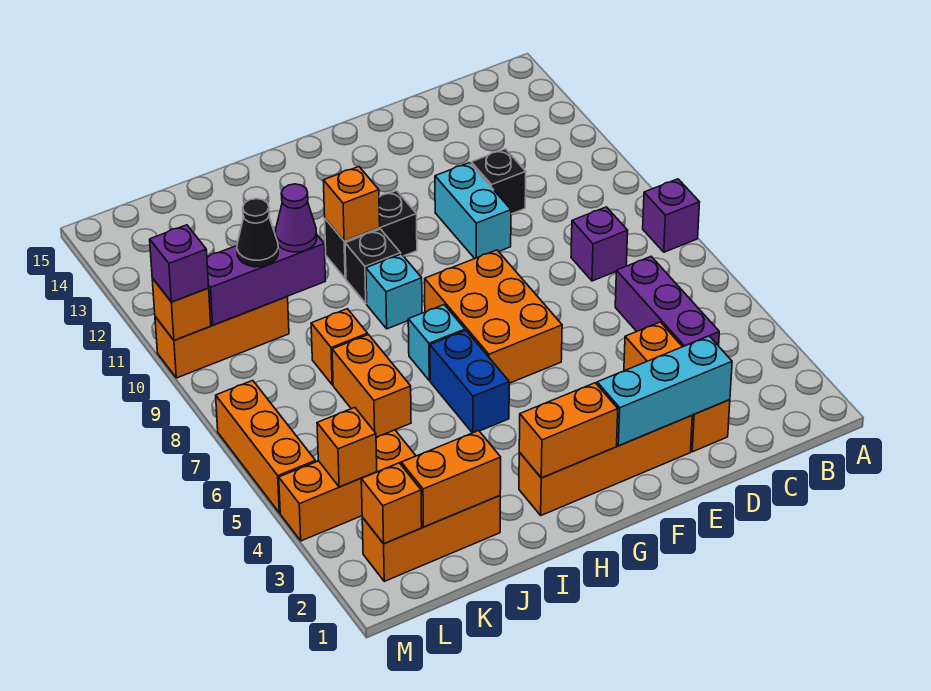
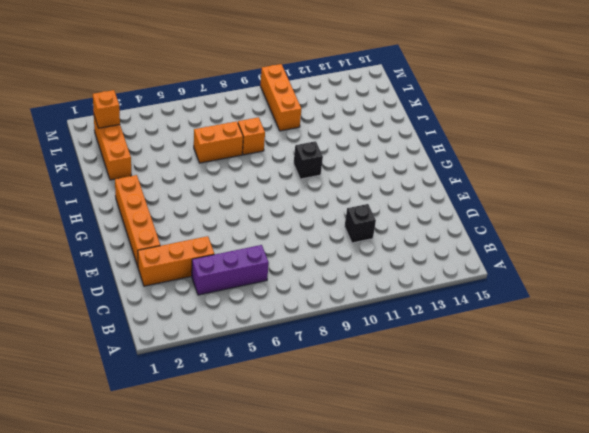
none -> purple brick A8 level 1
none -> purple brick C8 level 1
none -> cyan brick E10:E11 level 1
none -> orange brick F6:G8 level 1

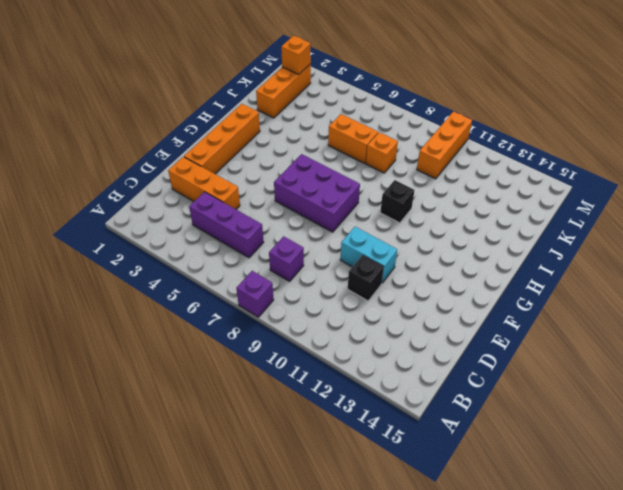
purple brick F6:G8 level 1 -> orange brick F6:G8 level 1
none -> black brick G11:H11 level 1
none -> blue brick H5:H6 level 1
none -> cyan brick H7 level 1
none -> cyan brick H9 level 1

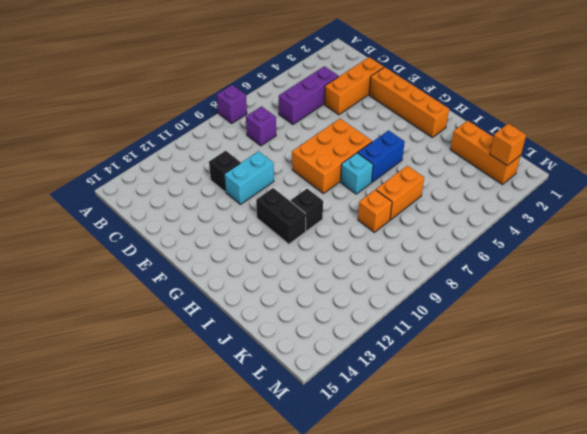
none -> cyan brick H9 level 1
none -> orange brick K4:M4 level 1
none -> orange brick K10:M10 level 1
none -> orange brick M5:M7 level 1

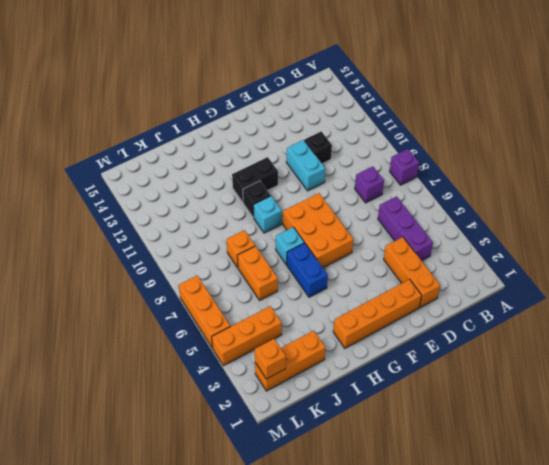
none -> orange brick K10:M10 level 1
none -> cyan brick D2:F2 level 2
none -> orange brick G2:H2 level 2
none -> orange brick H11 level 2

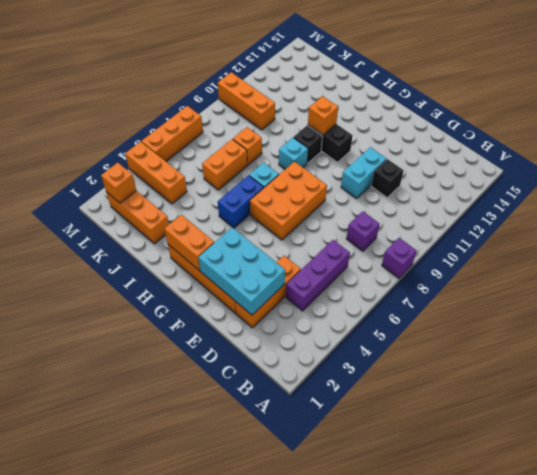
cyan brick D2:F3 level 2 -> cyan brick D2:F2 level 2
none -> orange brick J2:K2 level 2
none -> purple brick J10:L10 level 2
none -> orange brick L4 level 2
none -> orange brick M10 level 2

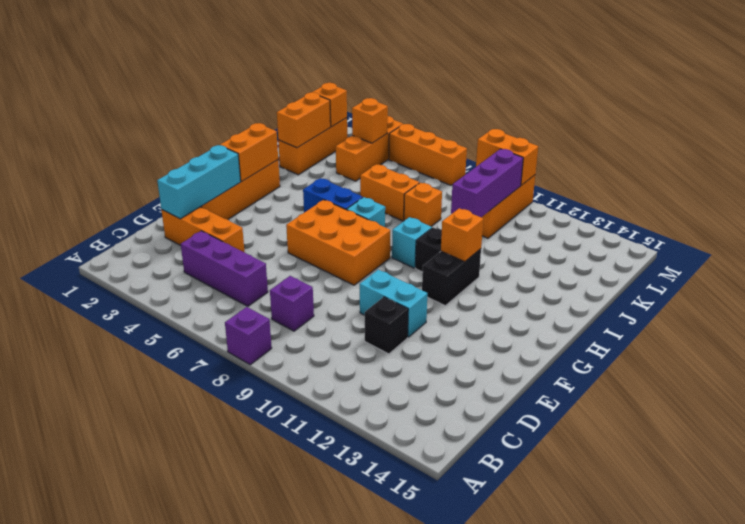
orange brick M9:M10 level 2 -> orange brick M10 level 2
none -> purple cone J10 level 3
none -> black cone K10 level 3
none -> purple brick M10 level 3

